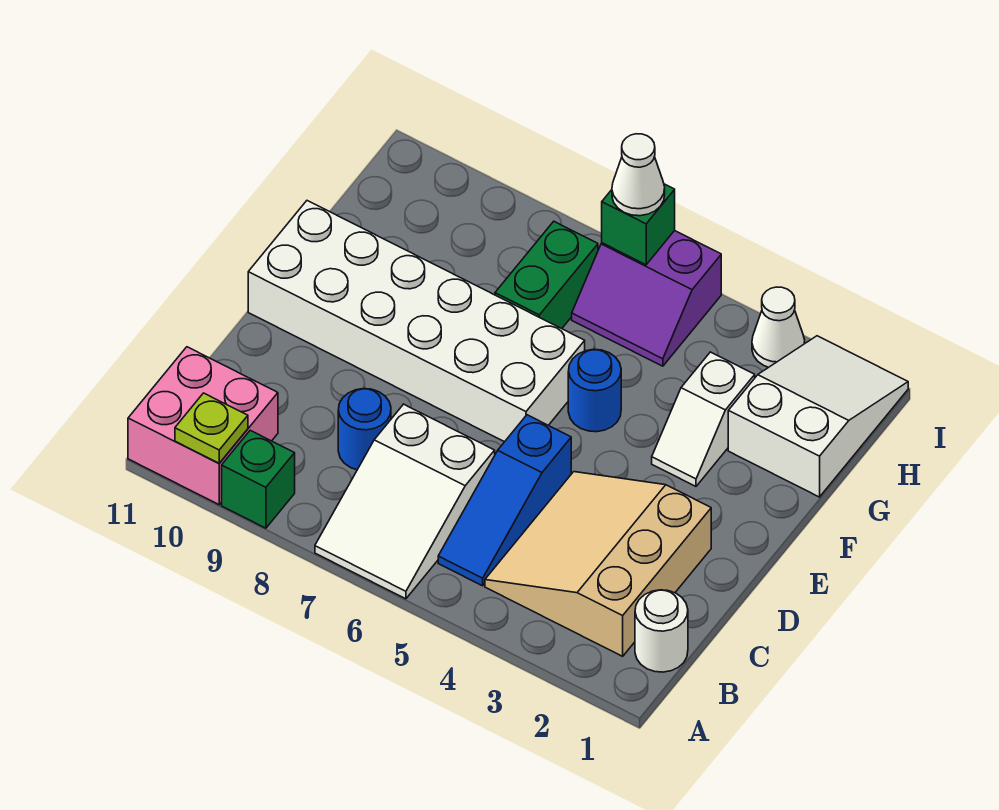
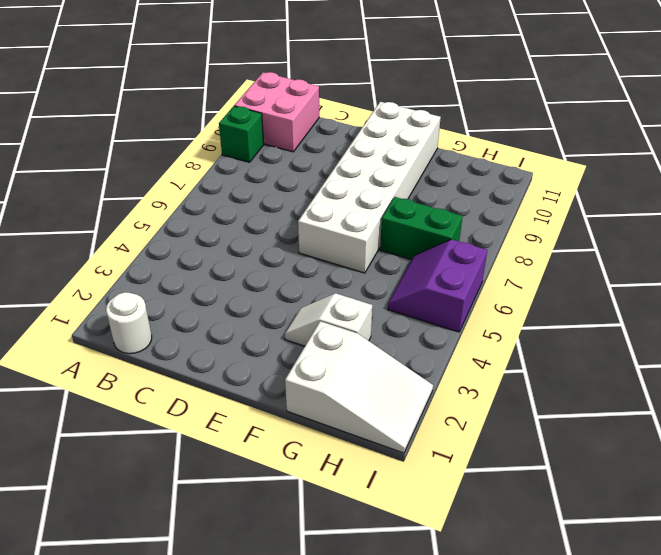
none -> white slope A6:C7 level 1 top C
none -> tan slope B2:D4 level 1 top 2
none -> blue slope B5:D5 level 1 top D

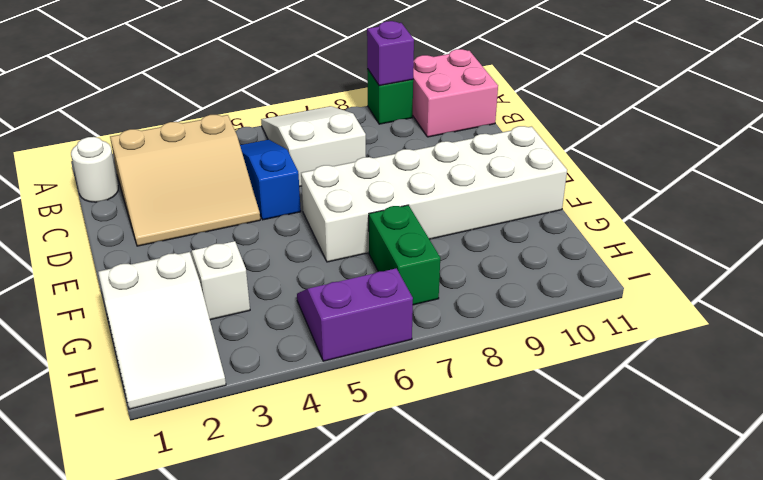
purple brick A9 level 2 -> none
tan slope B2:D4 level 1 top B -> tan slope B2:D4 level 1 top 2
none -> blue round brick C8 level 1
none -> blue round brick F5 level 1
none -> white cone I3 level 1

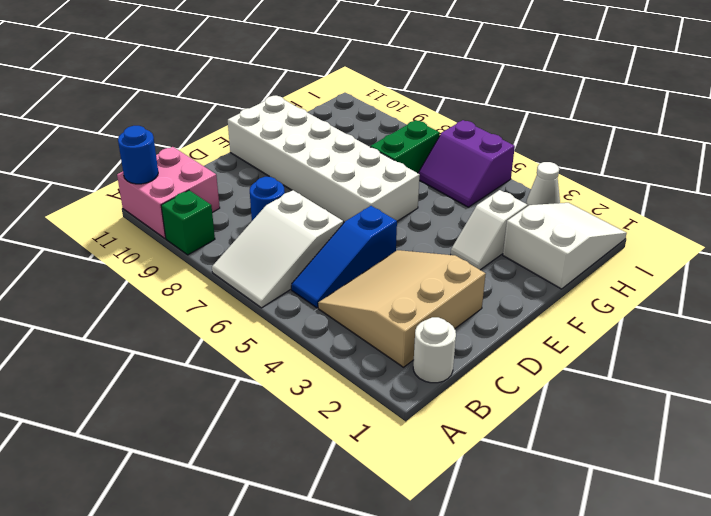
blue round brick A11 level 2 -> blue round brick F5 level 1
none -> lime plate A10 level 2
none -> green brick I6 level 2
none -> white cone I6 level 3

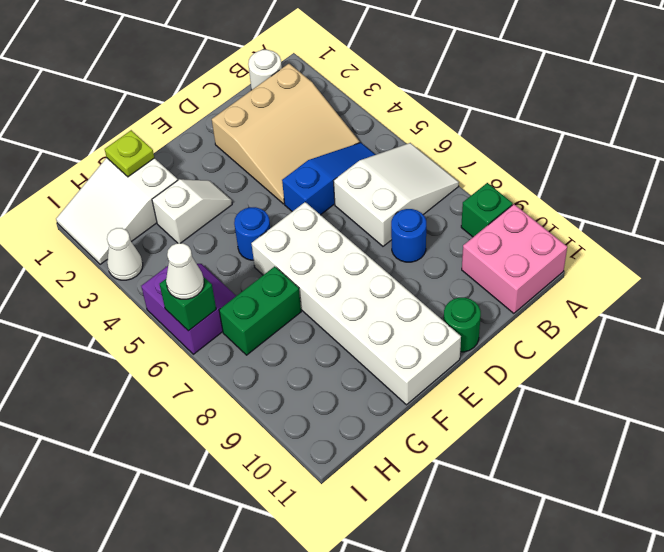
green round brick D11 level 1 -> none
lime plate G1 level 2 -> lime plate A10 level 2

